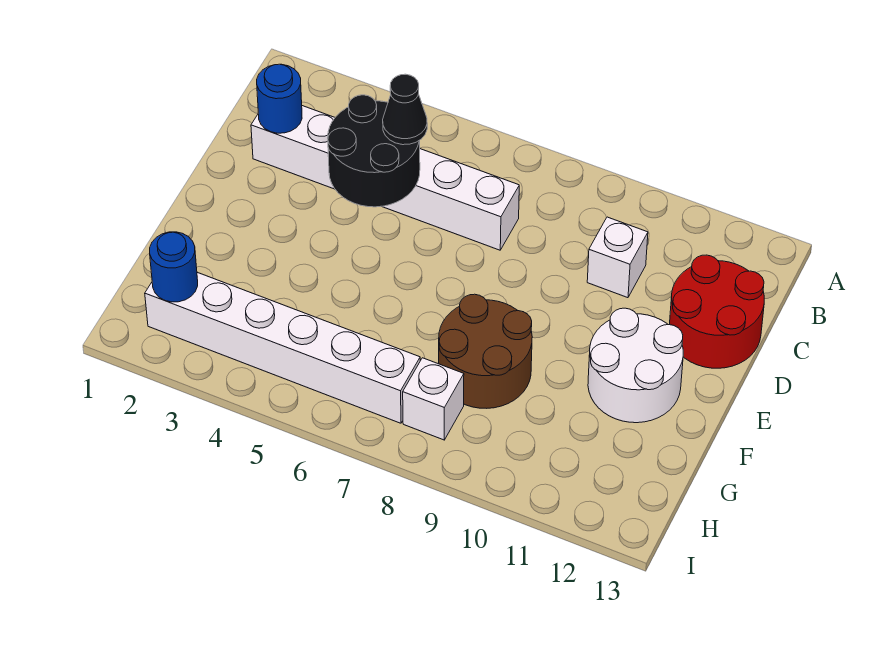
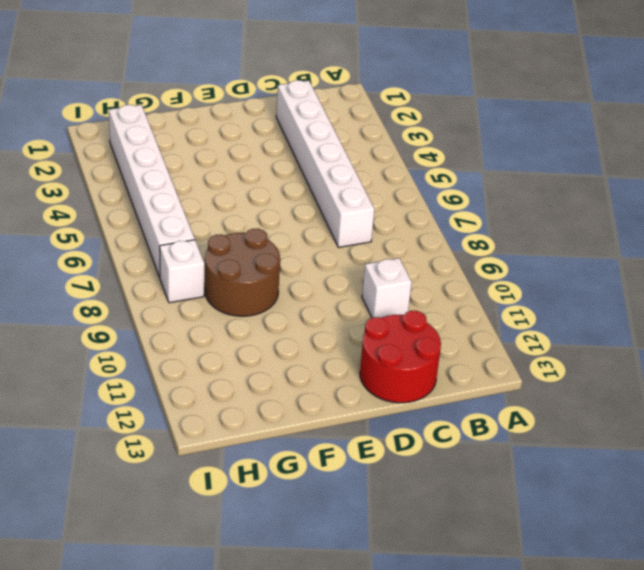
none -> white round brick E11:F12 level 1
none -> blue round brick C2 level 2

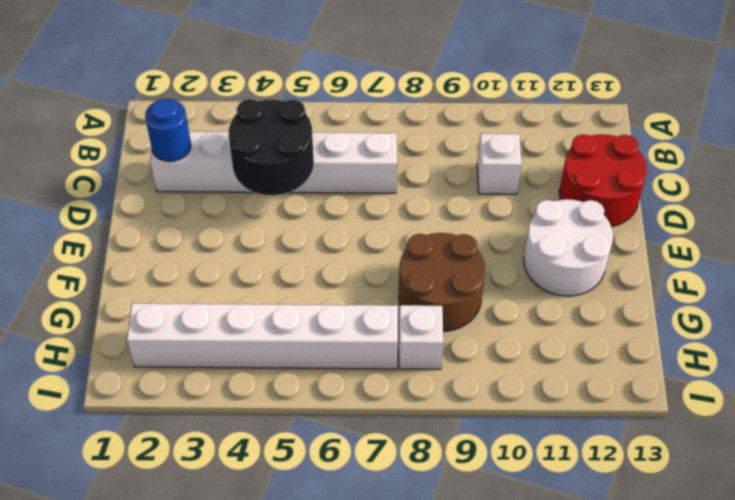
none -> blue round brick H2 level 2
none -> black cone C5 level 3

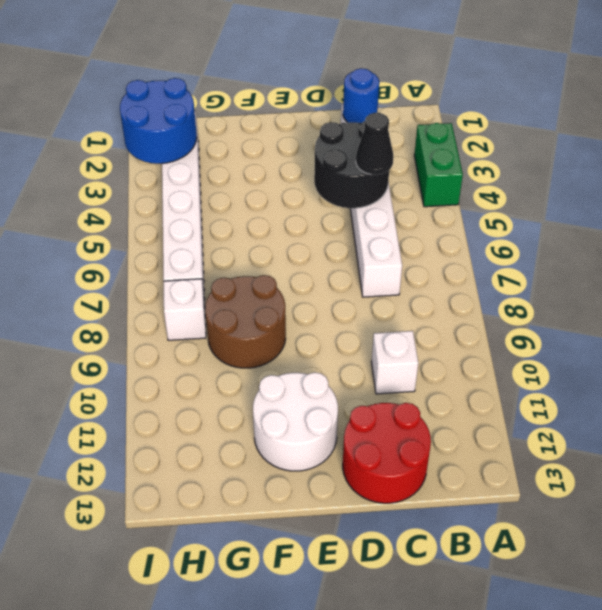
green brick A3:A4 level 1 -> none
blue round brick H2:I3 level 2 -> blue round brick H2 level 2

